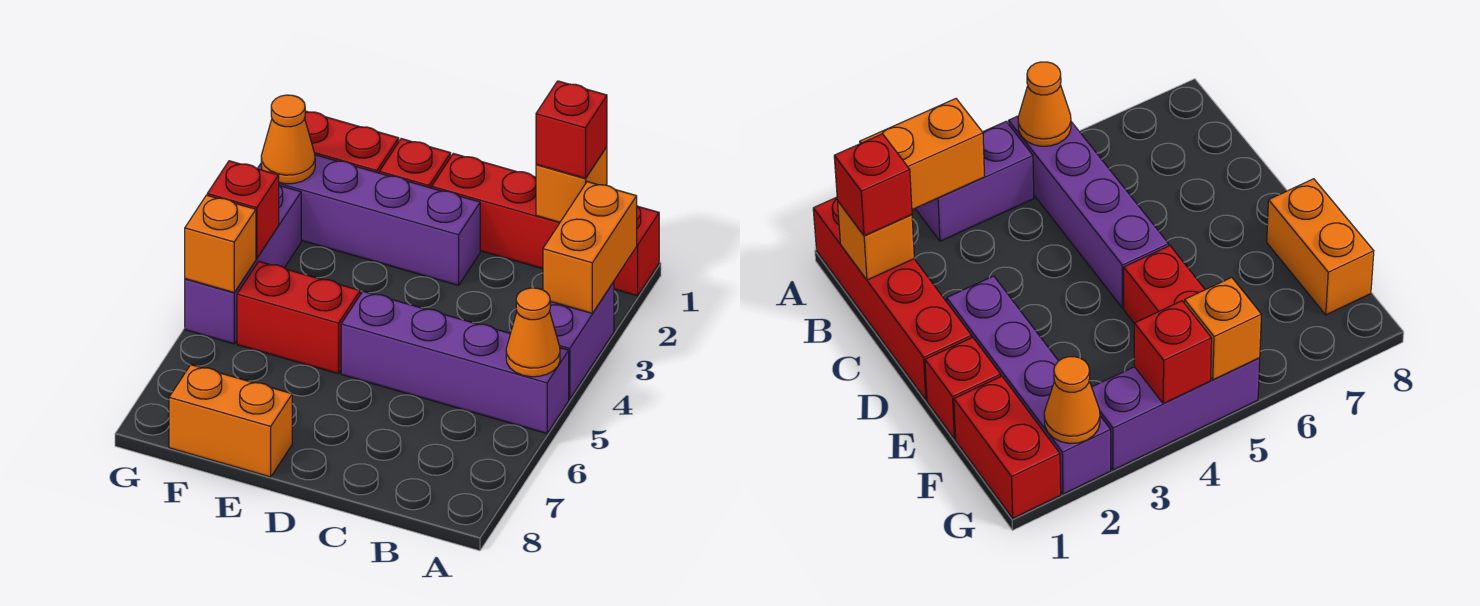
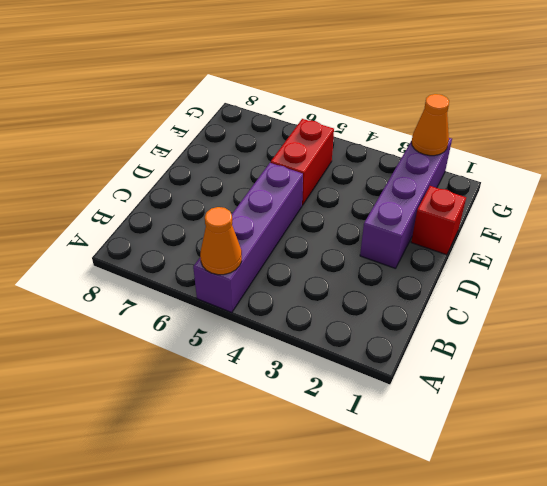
none -> red brick A1:D1 level 1
none -> purple brick A3:A4 level 1
none -> orange brick E8:F8 level 1

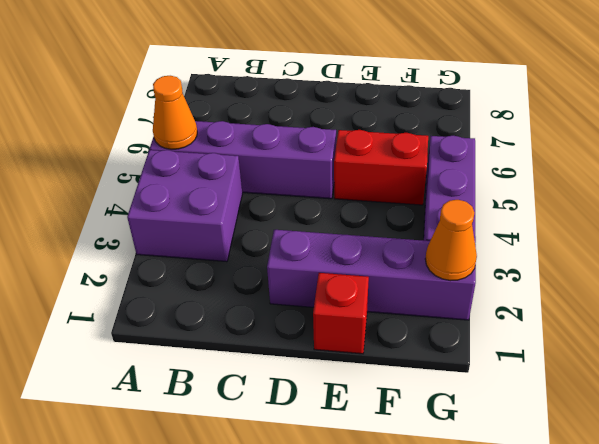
purple brick A3:B4 level 1 -> purple brick A3:A4 level 1
none -> red brick A1:D1 level 1
none -> orange brick E8:F8 level 1
none -> red brick F1:G1 level 1

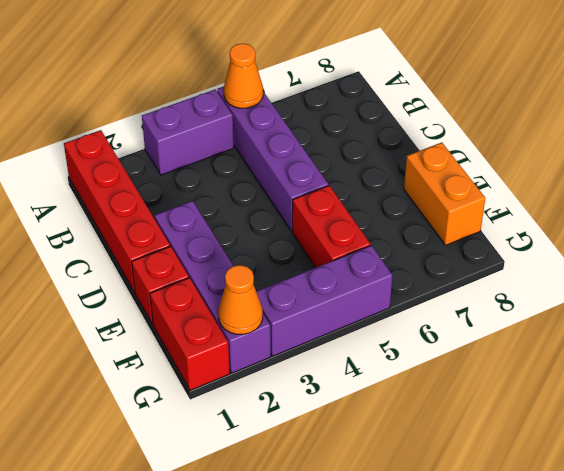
none -> orange brick A2:A3 level 2
none -> orange brick B1 level 2
none -> red brick G4 level 2

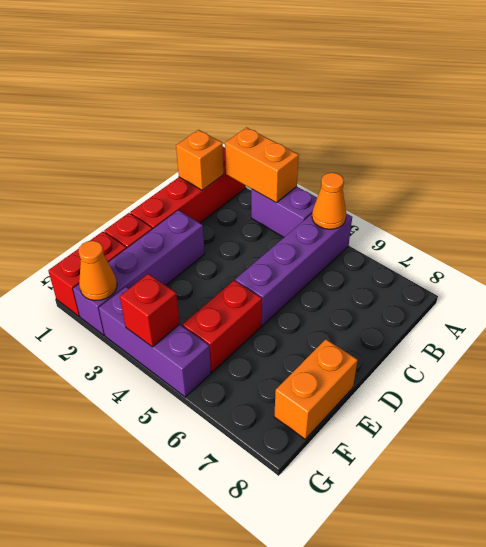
none -> orange brick G5 level 2
none -> red brick B1 level 3

